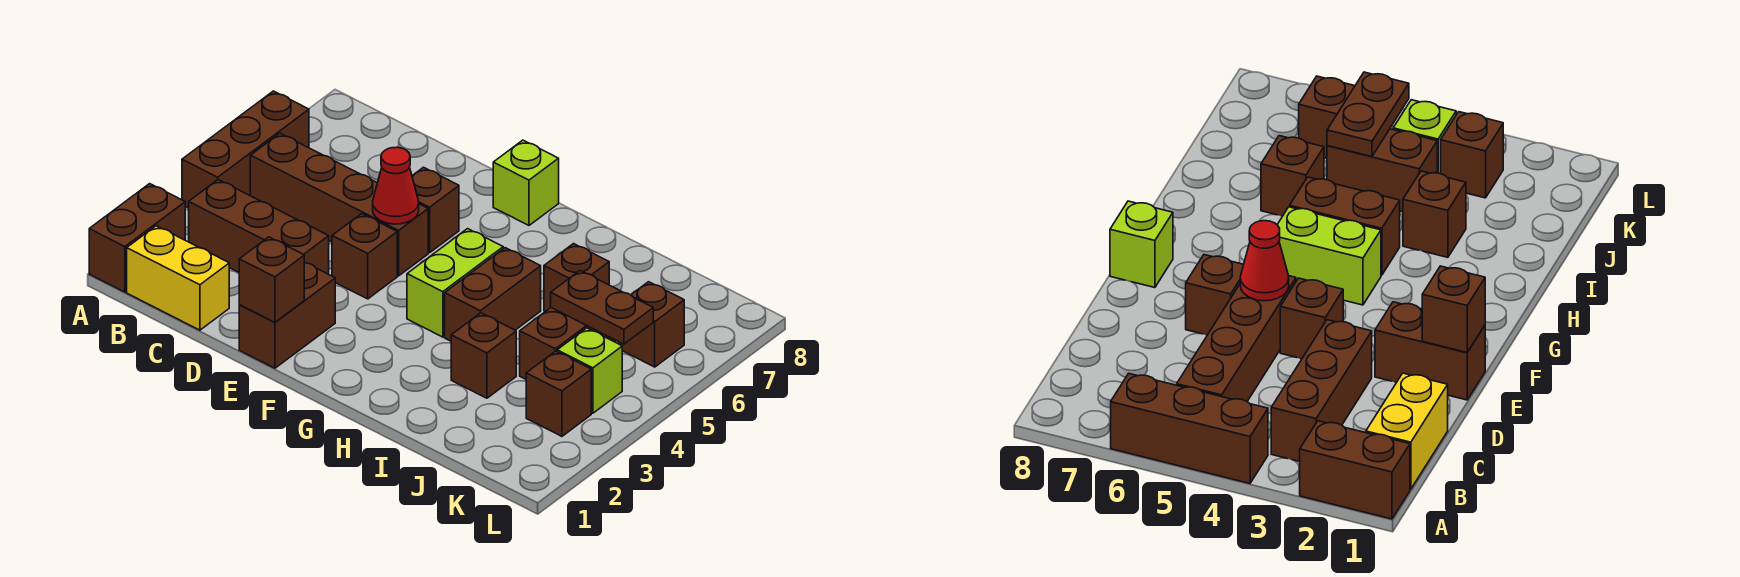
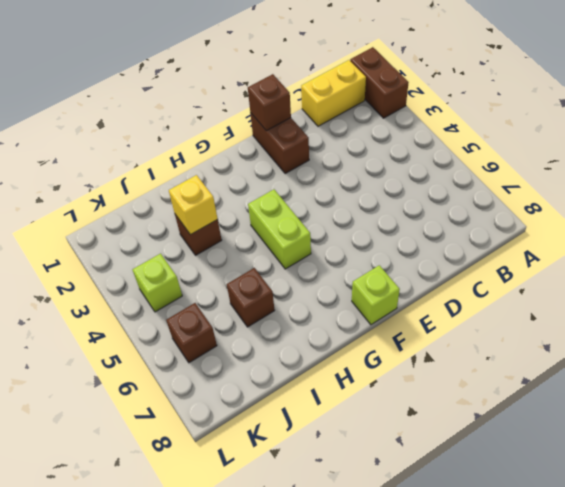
yellow brick I3 level 2 -> none
none -> brown brick A4:A6 level 1
none -> brown brick B3:D3 level 1
none -> brown brick B5:E5 level 1

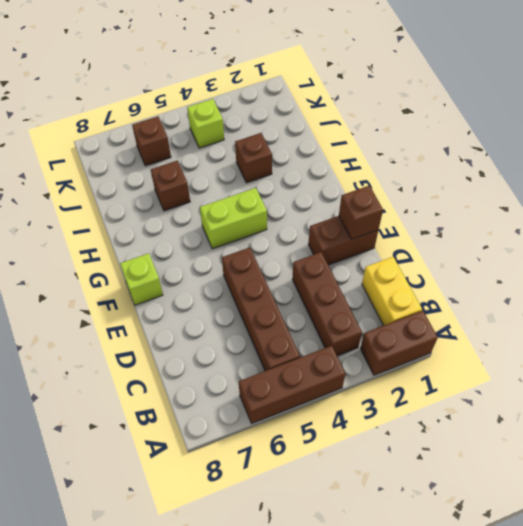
none -> brown brick E4 level 1
none -> brown brick E6 level 1
none -> brown brick H4:H5 level 1

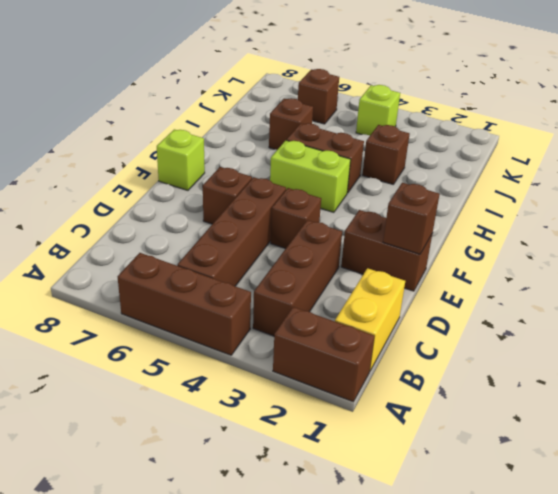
none -> brown brick J4:J5 level 1
none -> brown brick K3 level 1
none -> red cone E5 level 2

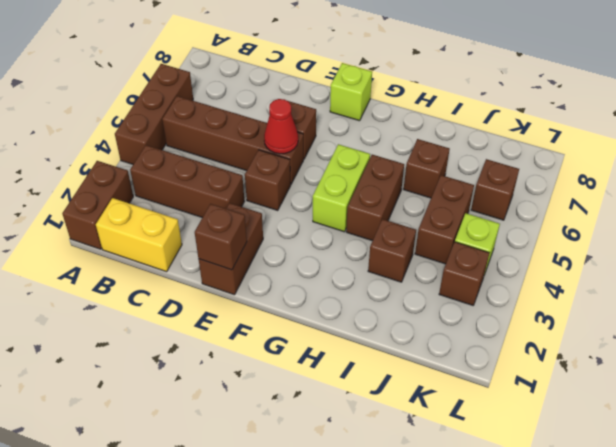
none -> brown plate J5:K5 level 2

